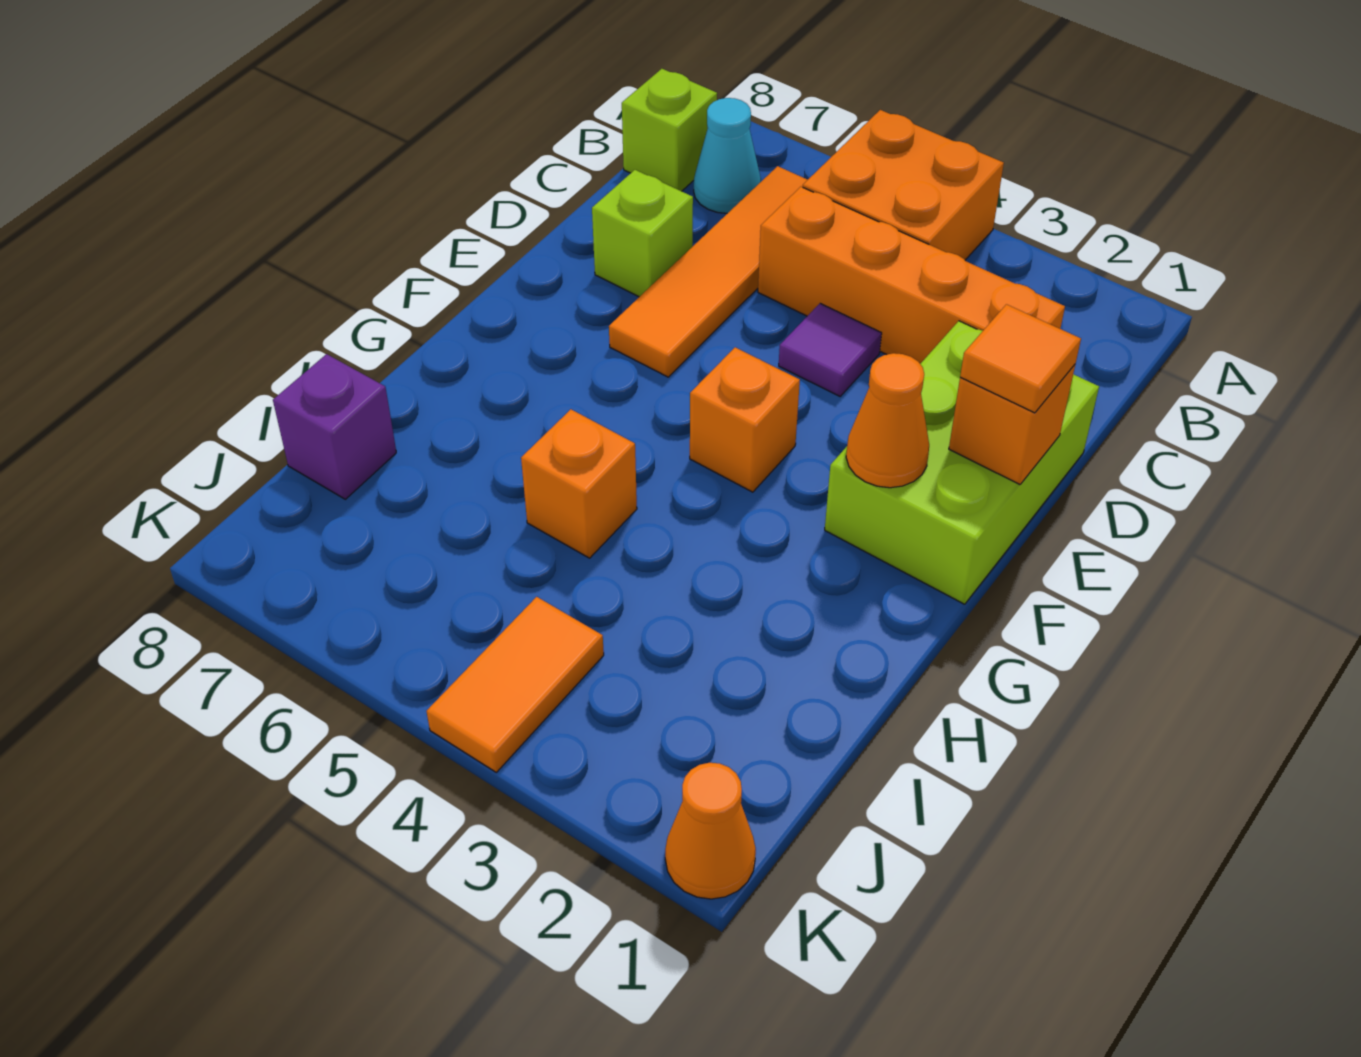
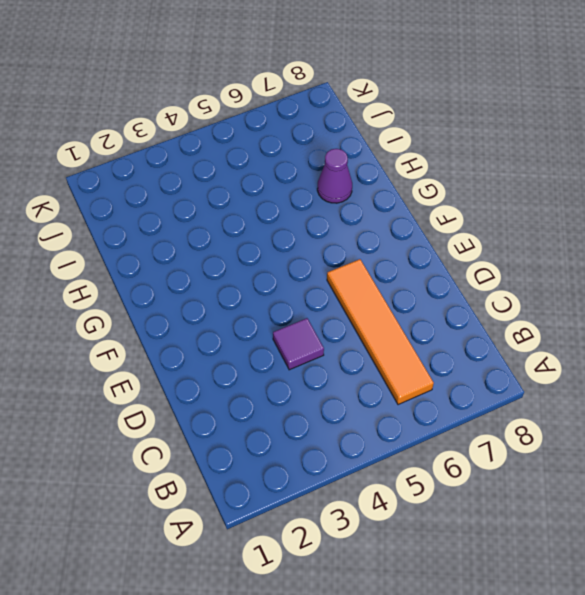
purple cone H7 level 1 -> none
none -> orange brick A4:B5 level 1
none -> cyan cone B7 level 1
none -> lime brick B8 level 1

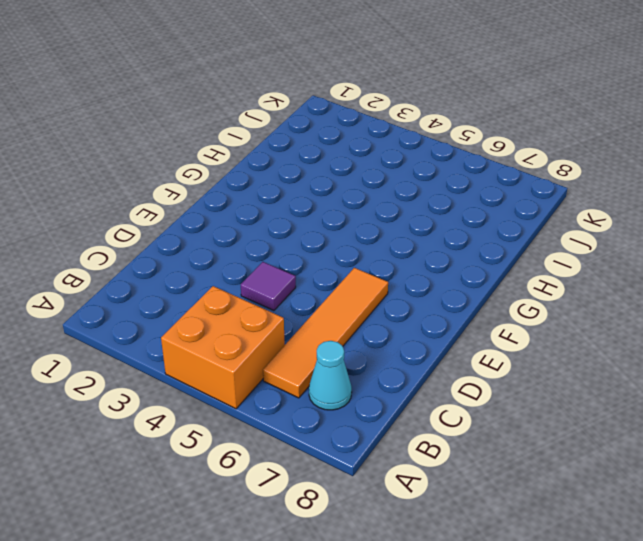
none -> lime brick B8 level 1
none -> orange brick C2:C5 level 1
none -> lime brick D1:F2 level 1

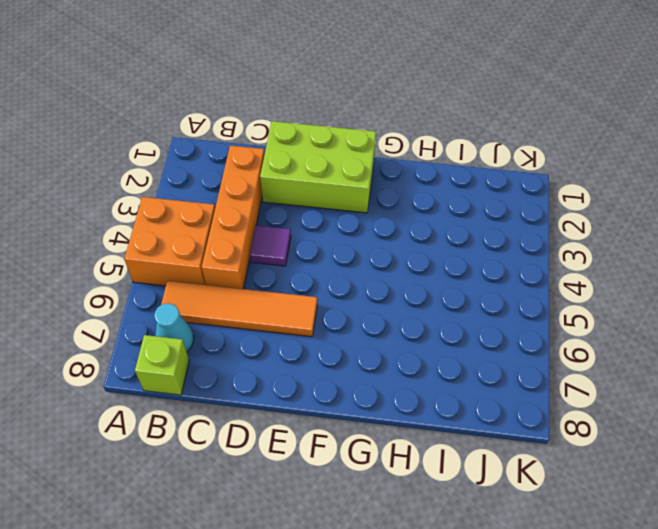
none -> lime brick D7 level 1
none -> orange brick F4 level 1
none -> orange brick H5 level 1

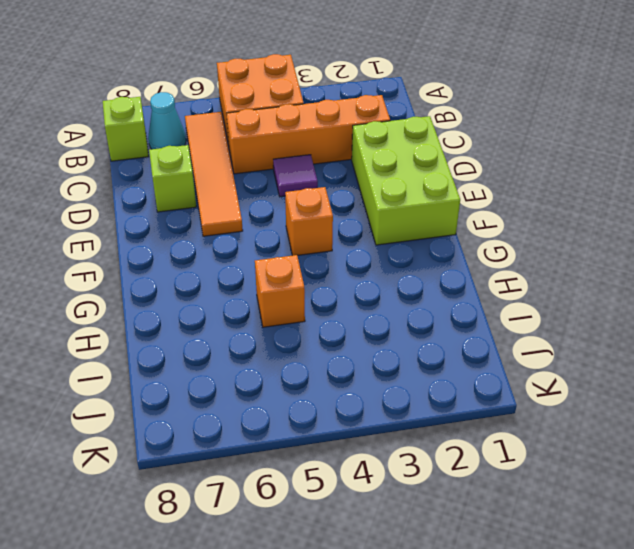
none -> purple brick I8 level 1
none -> orange tile J4:K4 level 1
none -> orange cone K1 level 1

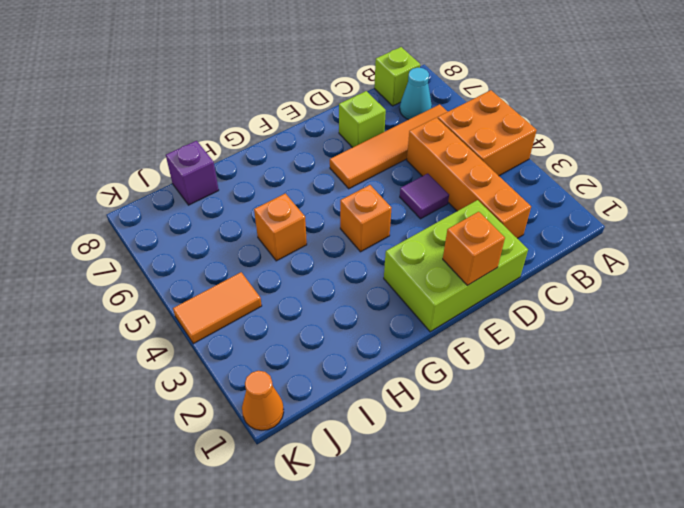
none -> orange cone F2 level 2
none -> orange tile E1 level 3

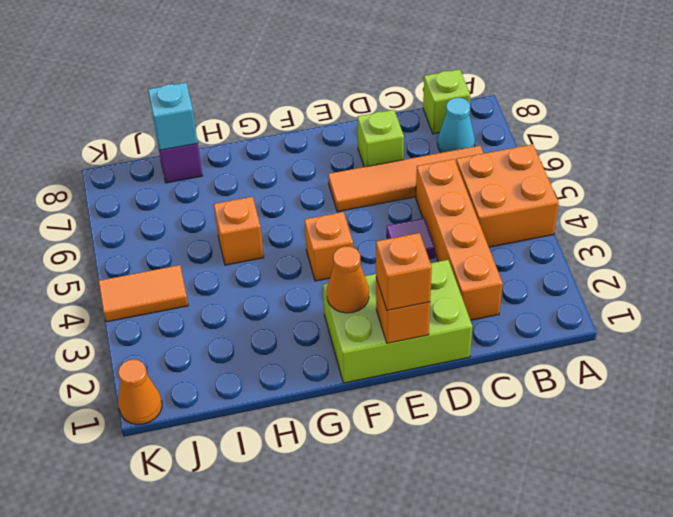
orange brick E1 level 3 -> orange tile E1 level 3
cyan brick I8 level 2 -> none

